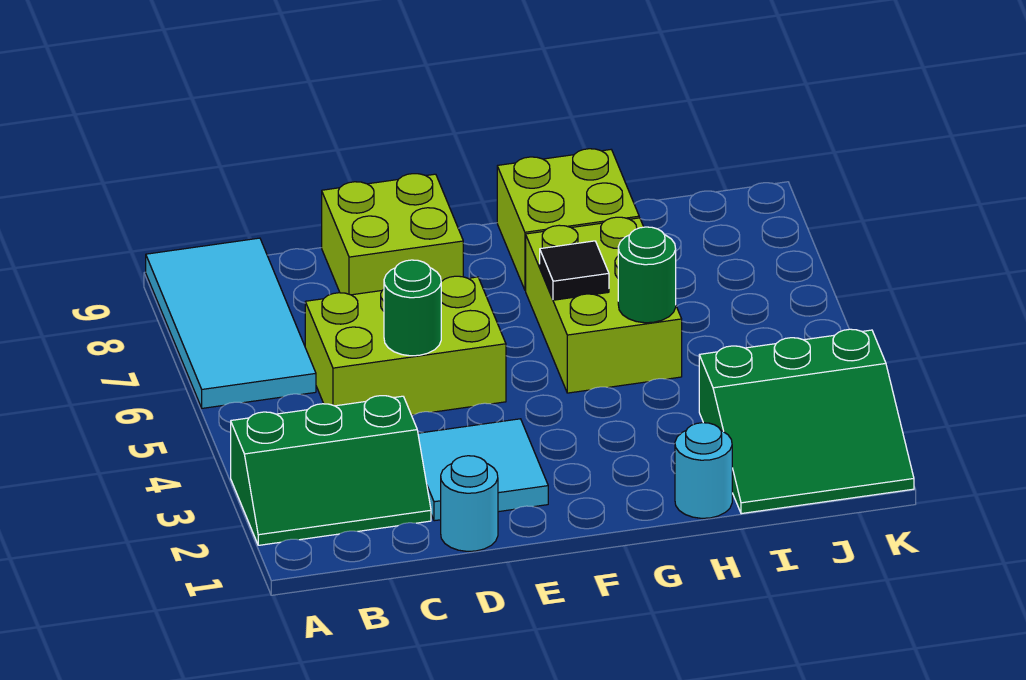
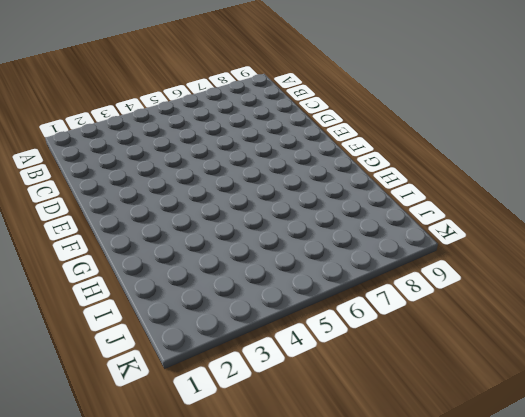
none -> green slope A2:C3 level 1 top 3
none -> cyan tile A6:B9 level 1
none -> lime brick C5:E6 level 1

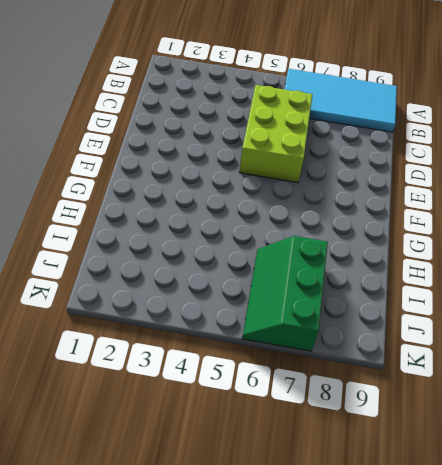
green slope I6:K7 level 1 top 7 -> green slope A2:C3 level 1 top 3
none -> cyan round brick D1 level 1
none -> cyan tile D2:E3 level 1
none -> lime brick D8:E9 level 1

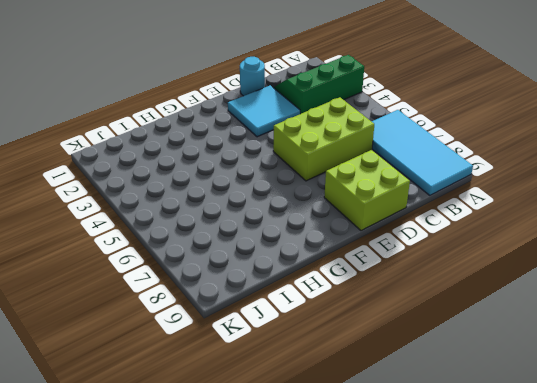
none -> lime brick G5:H7 level 1
none -> lime brick G8:H9 level 1
none -> cyan round brick H1 level 1

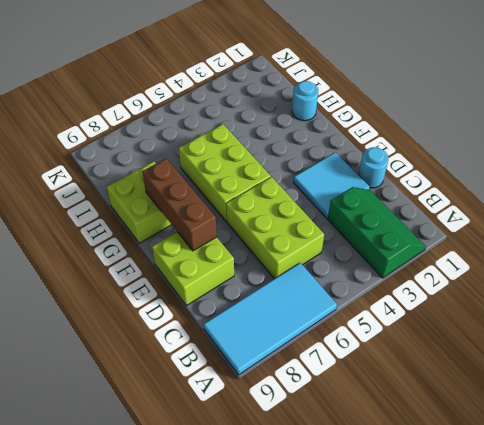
brown brick E8:G8 level 2 -> none
lime brick F5:H6 level 1 -> lime brick G5:H7 level 1
none -> green slope I1:K3 level 1 top 3
none -> green round brick D5 level 2
none -> black tile G6 level 2

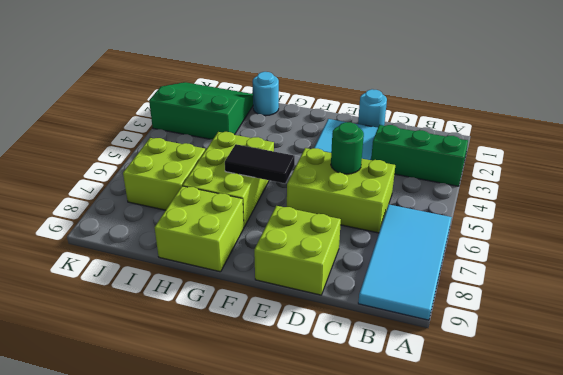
black tile F6:G6 level 2 -> black tile G6 level 2
lime brick I6:J7 level 1 -> none
none -> green round brick H5 level 2

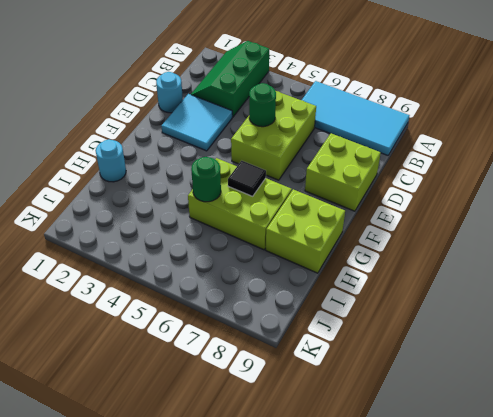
none -> green slope I1:K3 level 1 top 3

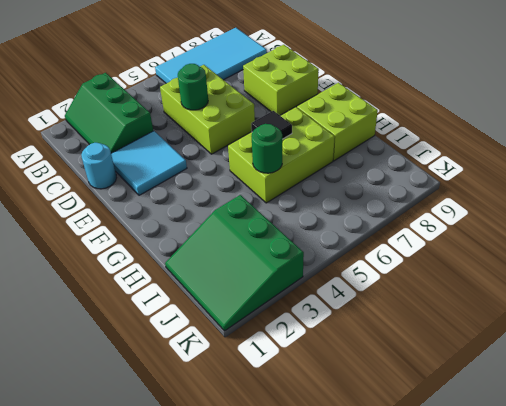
none -> cyan round brick H1 level 1

